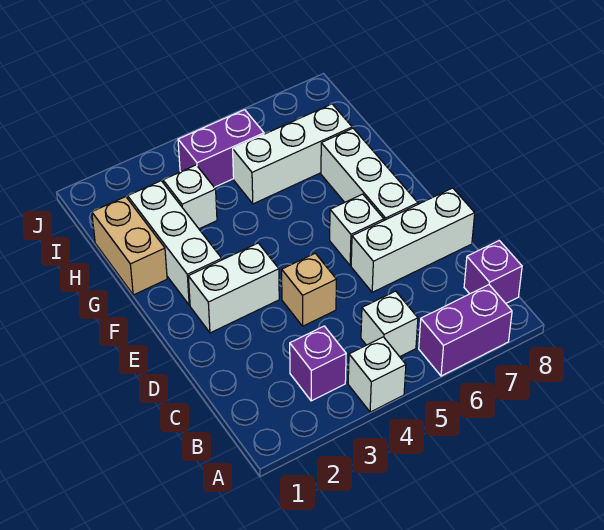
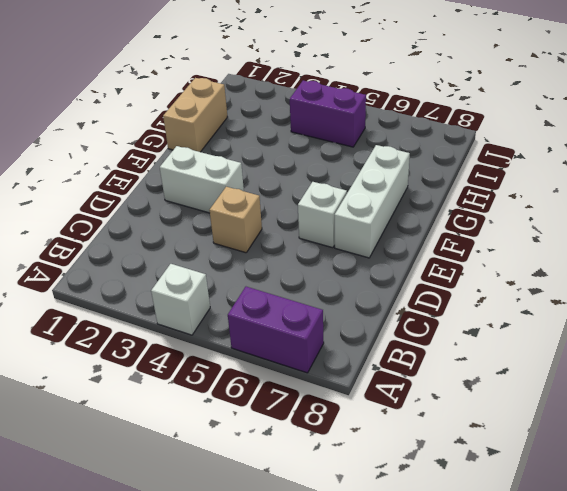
none -> purple brick B3 level 1
none -> white brick B5 level 1
none -> purple brick B8 level 1

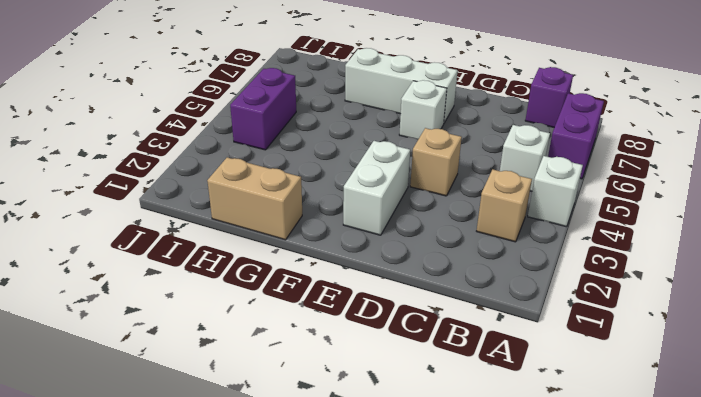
tan brick B3 level 1 -> purple brick B3 level 1
none -> white brick D6:D8 level 1
none -> white brick F2:H2 level 1
none -> white brick H3 level 1

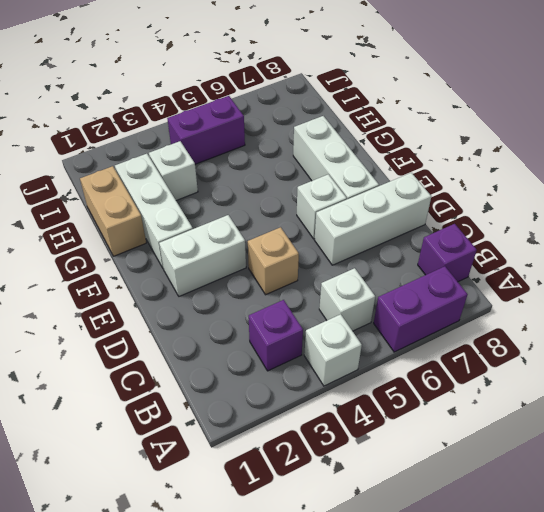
none -> white brick H5:H7 level 1

